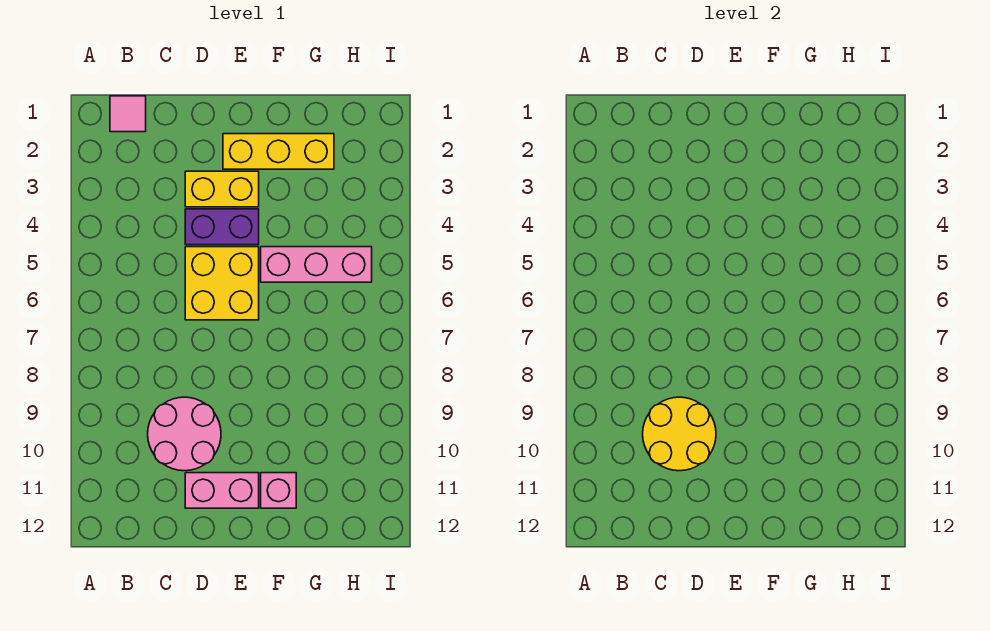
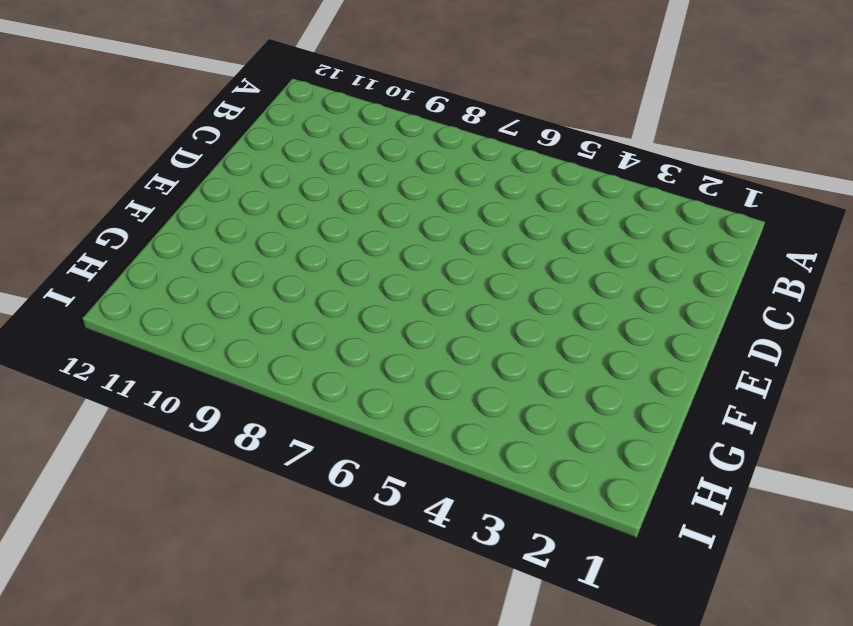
none -> pink tile B1 level 1
none -> pink round brick C9:D10 level 1

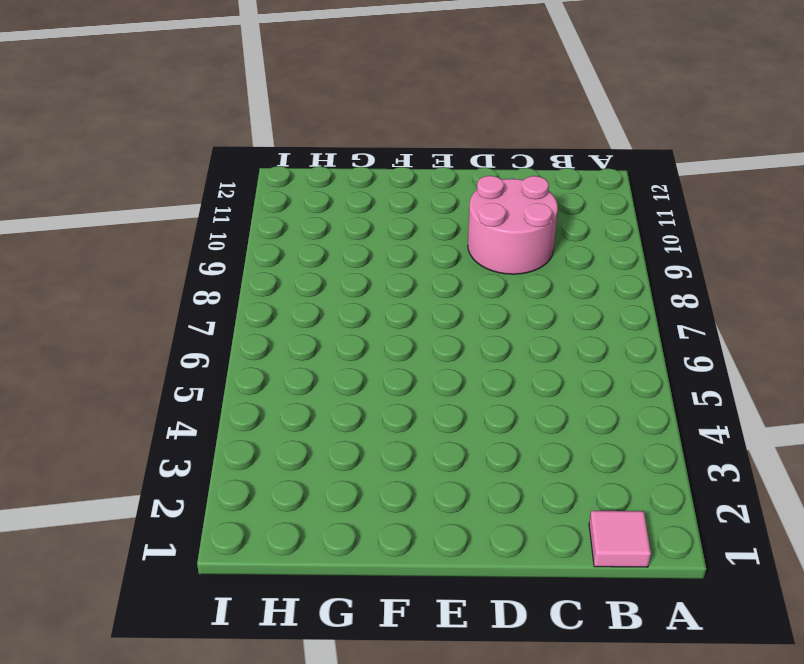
none -> yellow brick D3:E3 level 1
none -> purple brick D4:E4 level 1

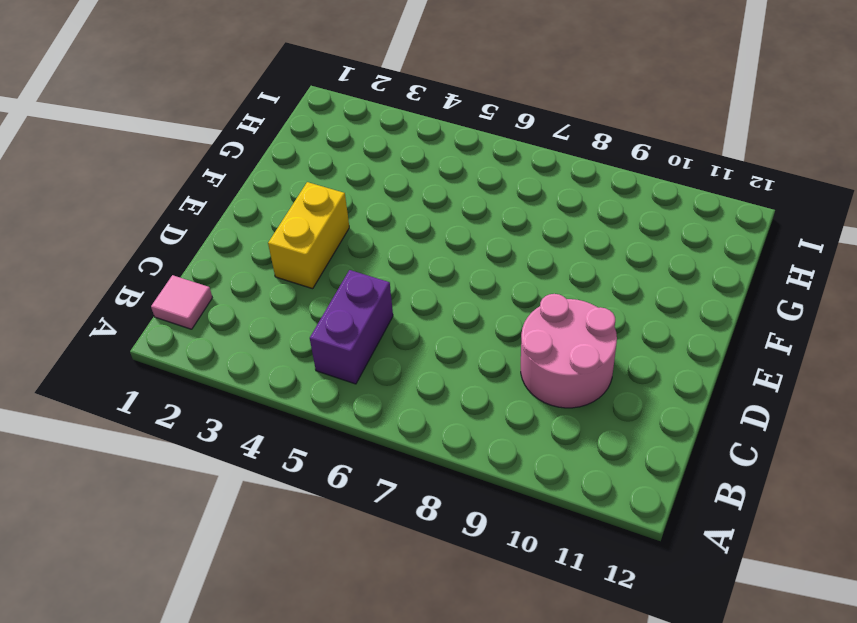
purple brick B5:C5 level 1 -> purple brick D4:E4 level 1
none -> yellow brick D5:E6 level 1
none -> pink brick D11:E11 level 1

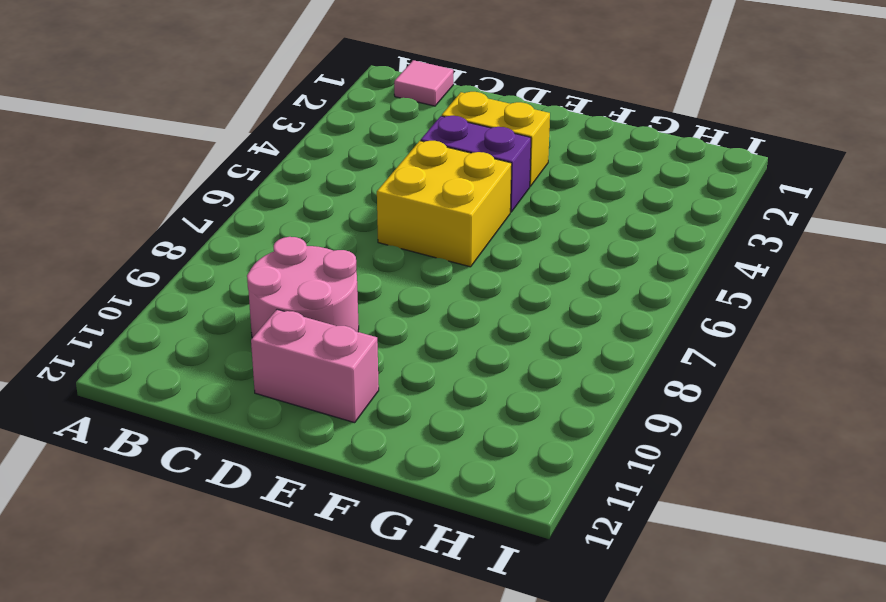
none -> yellow brick E2:G2 level 1
none -> pink brick F5:H5 level 1

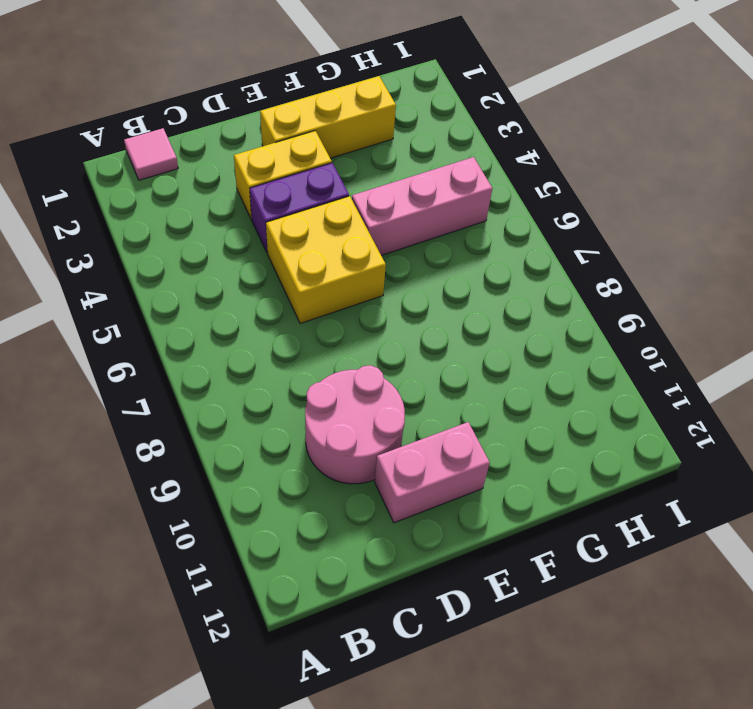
none -> pink brick F11 level 1
none -> yellow round brick C9:D10 level 2

